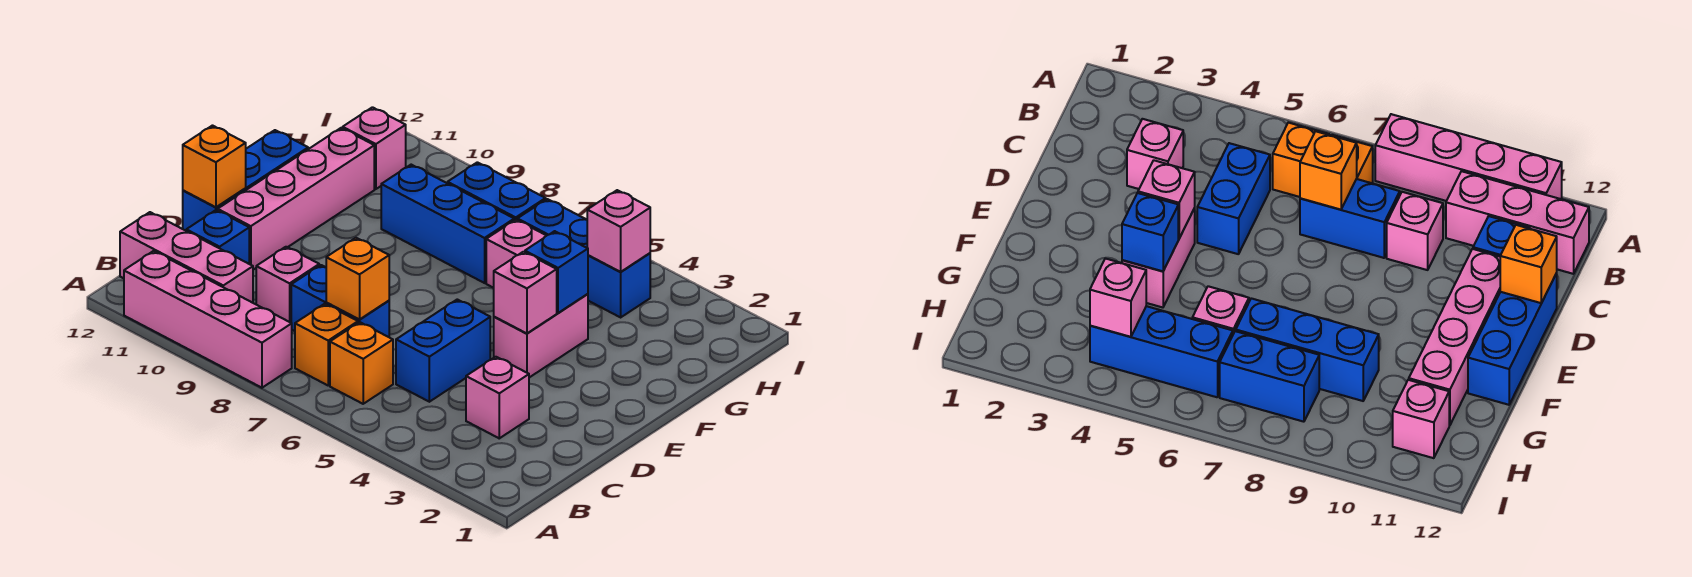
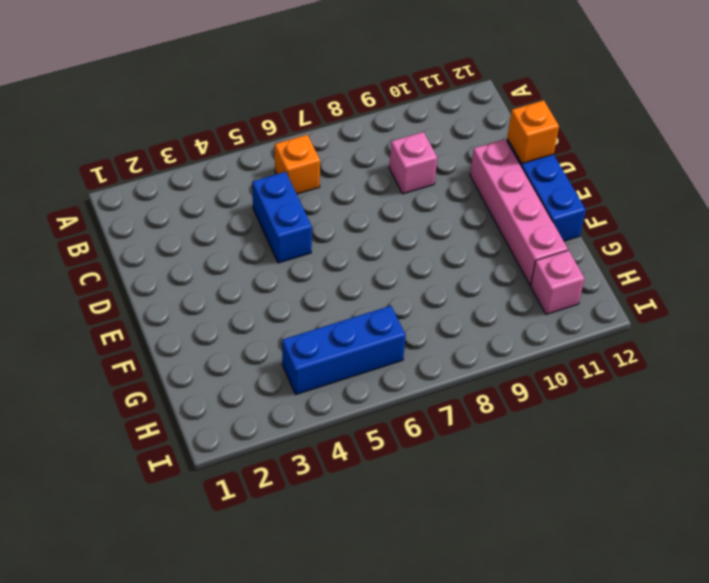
none -> pink brick A8:A11 level 1
none -> orange brick B7 level 1
none -> pink brick B10:B12 level 1

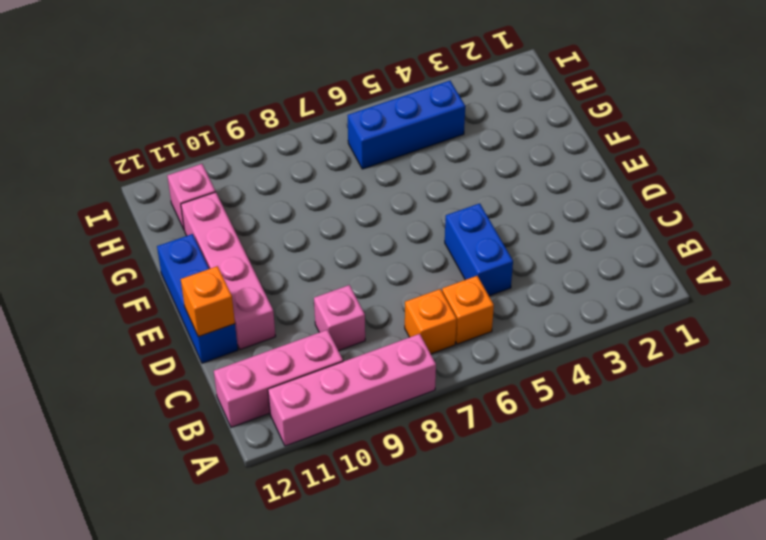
none -> pink brick C3 level 1
none -> blue brick C7:C8 level 1
none -> blue brick C11 level 1

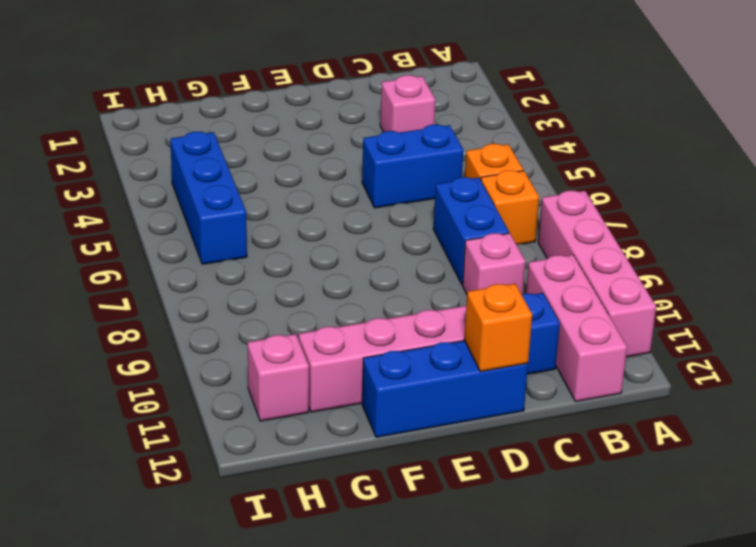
none -> pink brick E4:F4 level 1
none -> pink brick G6 level 1
none -> blue brick G7:G9 level 1

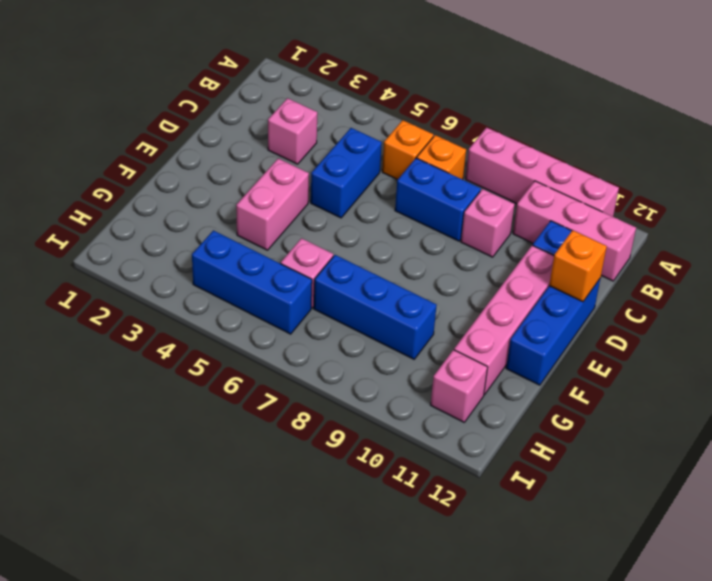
none -> blue brick H7:H8 level 1
none -> orange brick C7 level 2
none -> pink brick E4 level 2

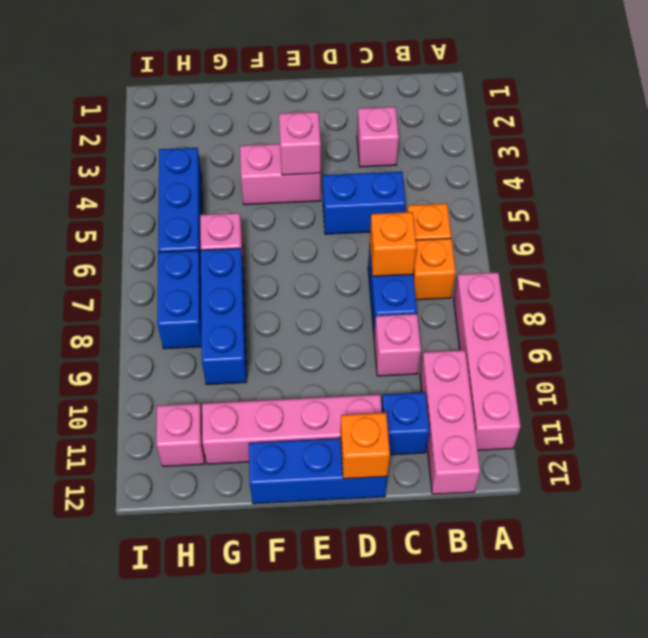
none -> blue brick F4 level 2
none -> pink brick H4 level 2

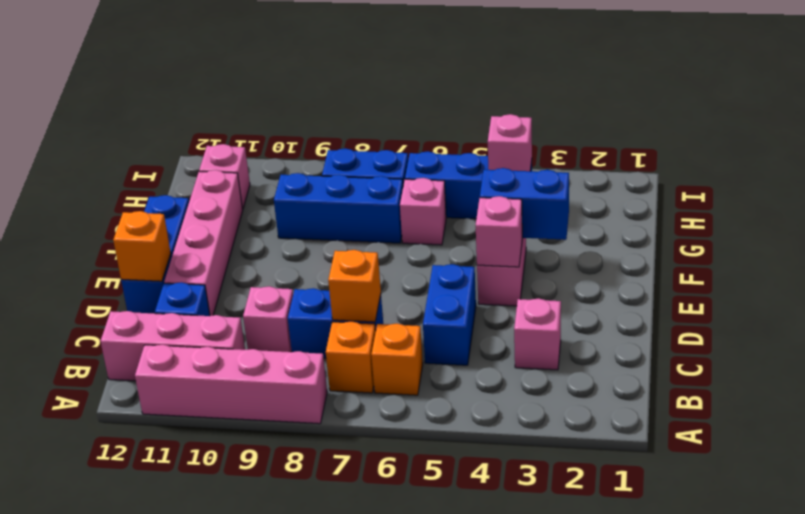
blue brick F3:F4 level 2 -> blue brick F4 level 2

